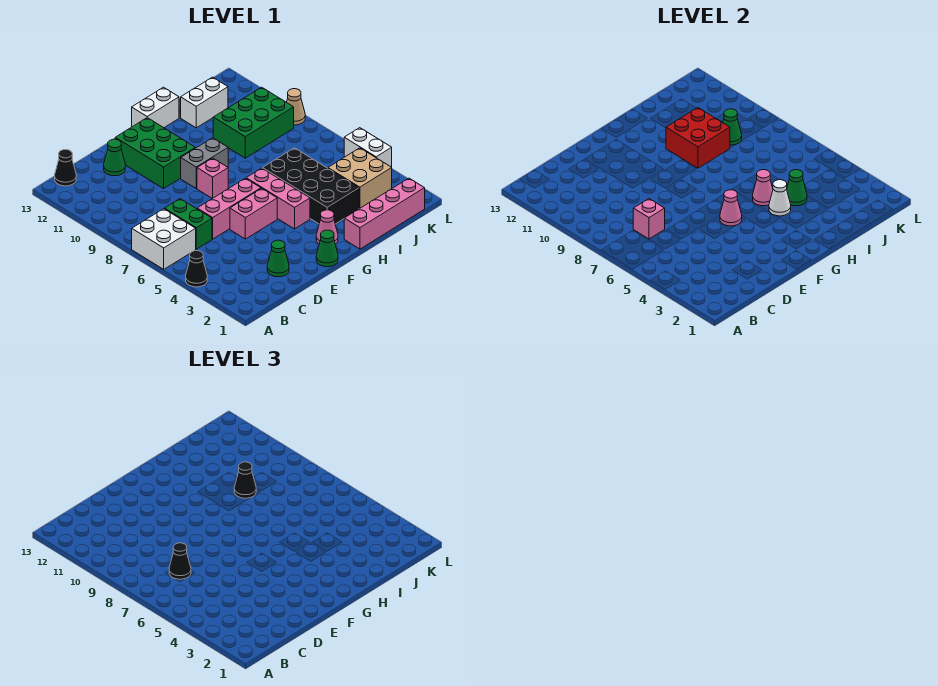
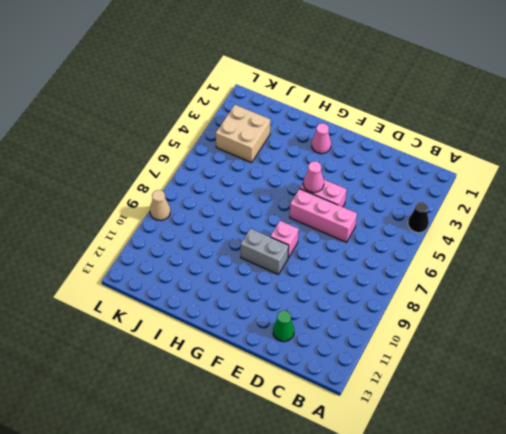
none -> white brick A6:B7 level 1
none -> black cone B13 level 1
none -> green brick C6:C7 level 1
none -> green cone D2 level 1

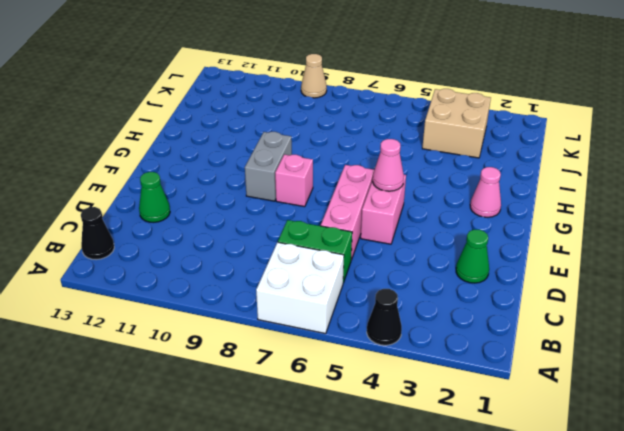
none -> green brick E10:F12 level 1
none -> green cone F1 level 1
none -> pink brick G4:G6 level 1
none -> white brick G13:H13 level 1

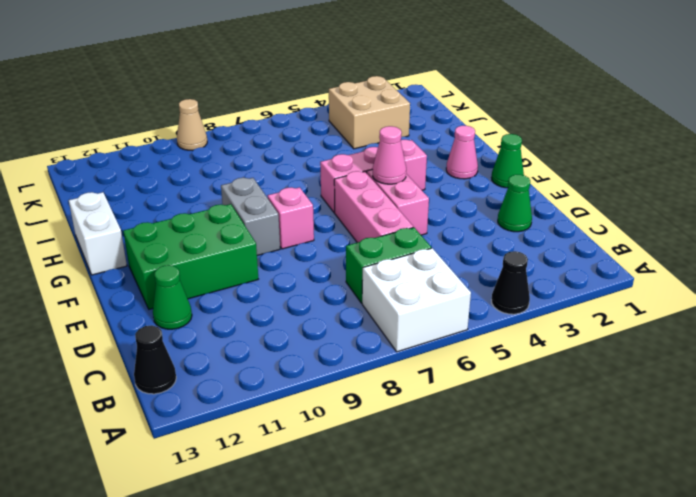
none -> pink brick H1:K1 level 1
none -> black brick H3:I6 level 1
none -> green brick I9:K10 level 1
none -> white brick I12:J12 level 1

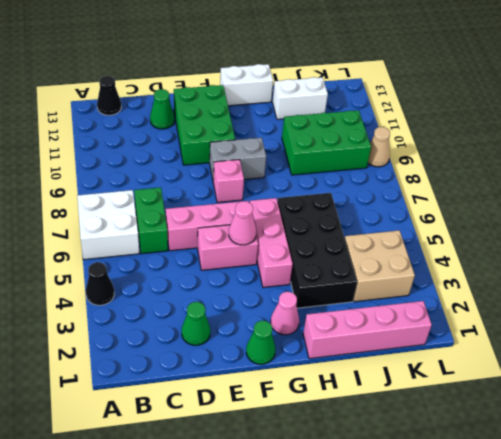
none -> white brick L4:L5 level 1
none -> pink brick C7 level 2
none -> white cone H4 level 2
none -> pink cone H5 level 2

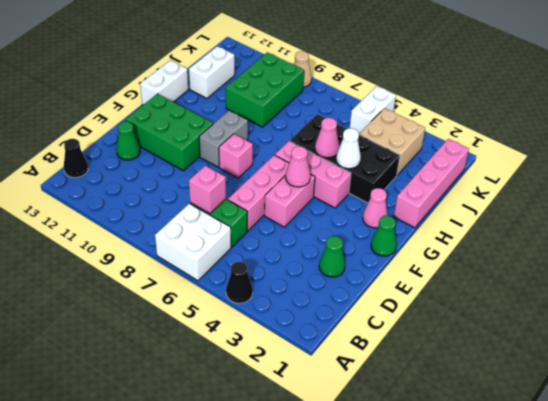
white brick K5:L5 level 1 -> white brick L4:L5 level 1
none -> red brick H9:I10 level 2
none -> green cone I4 level 2
none -> green cone J9 level 2
none -> black cone C7 level 3

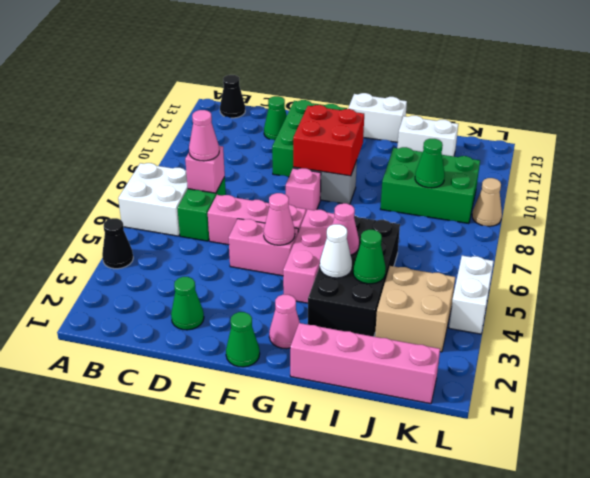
pink cone C7 level 3 -> black cone C7 level 3
red brick F9:G10 level 2 -> red brick H9:I10 level 2
none -> black cone I9 level 3

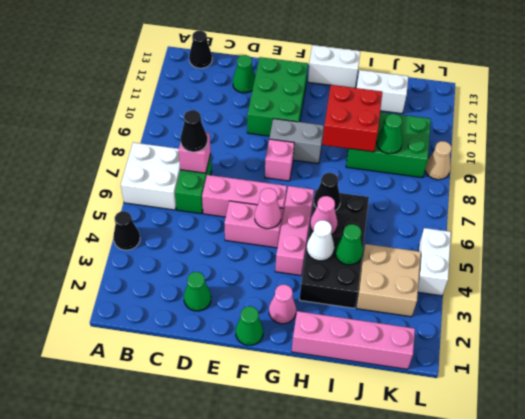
black cone H6 level 2 -> black cone I9 level 3

